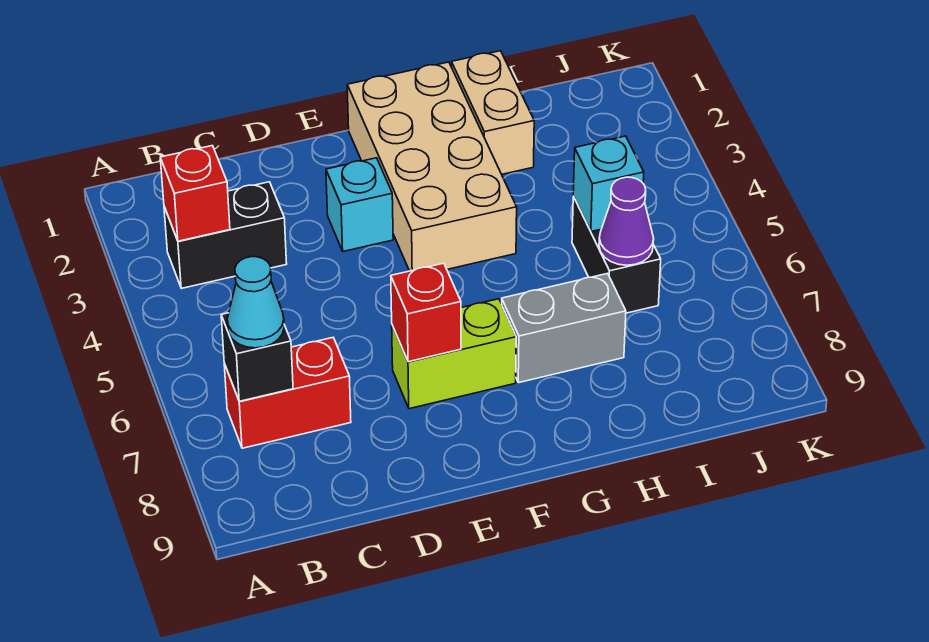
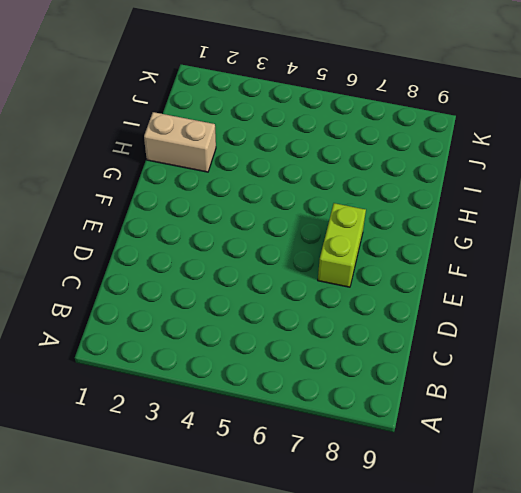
none -> black brick B3:C3 level 1
none -> red brick B7:C7 level 1
none -> cyan brick E3 level 1

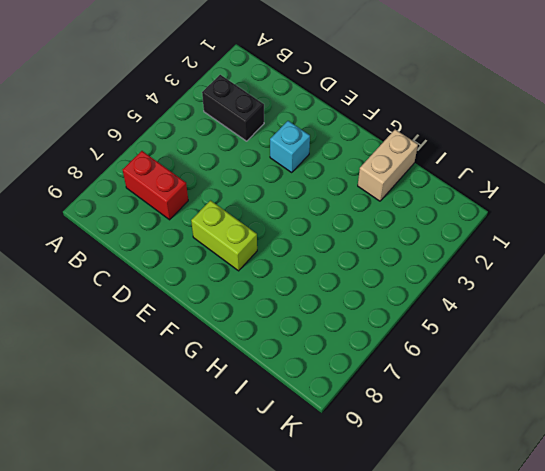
none -> tan brick F1:G4 level 1
none -> grey brick G7:H7 level 1
none -> black brick I5:I6 level 1

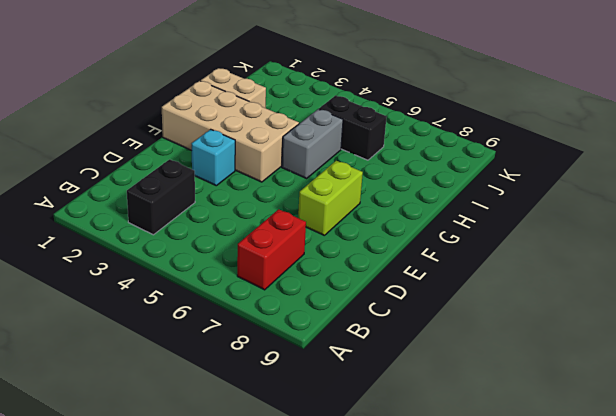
grey brick G5:H5 level 1 -> grey brick G7:H7 level 1
none -> red brick B3 level 2
none -> black brick B7 level 2
none -> red brick E7 level 2

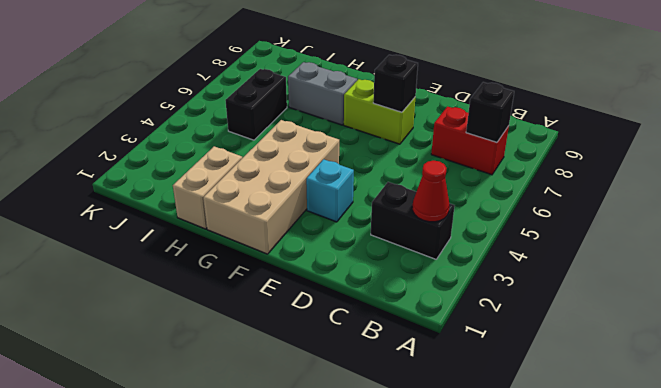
red cone B3 level 2 -> red brick B3 level 2
black brick E7 level 2 -> red brick E7 level 2
none -> cyan brick I5 level 2
none -> purple cone I6 level 2
none -> cyan cone B7 level 3

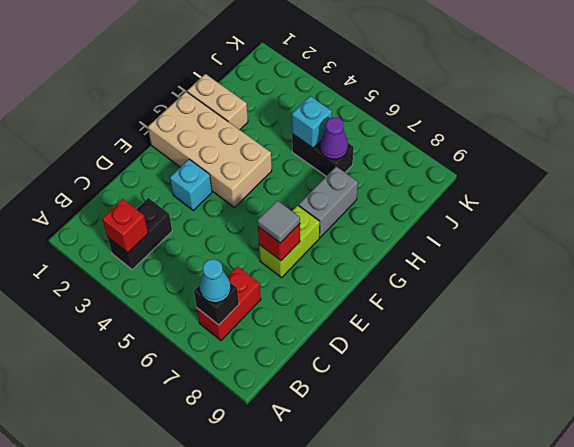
grey tile E7 level 3 -> none

